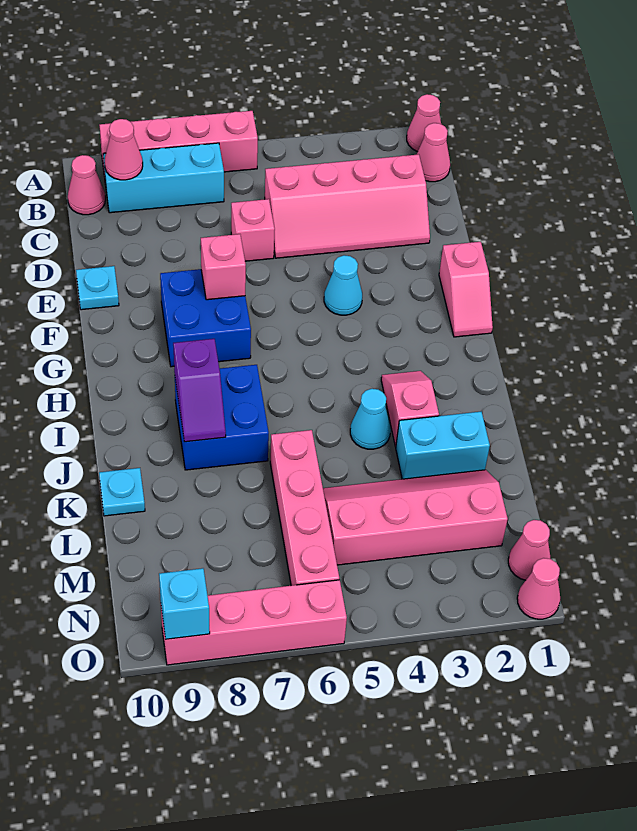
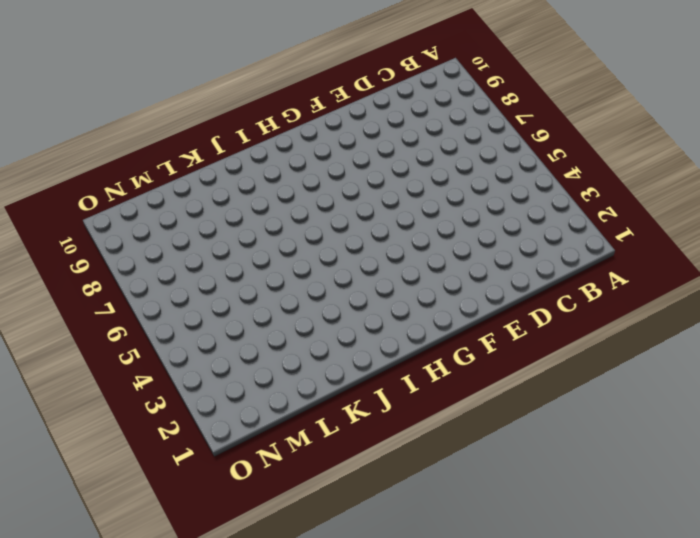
none -> pink cone A1 level 1
none -> pink brick A6:A9 level 1
none -> pink cone B1 level 1

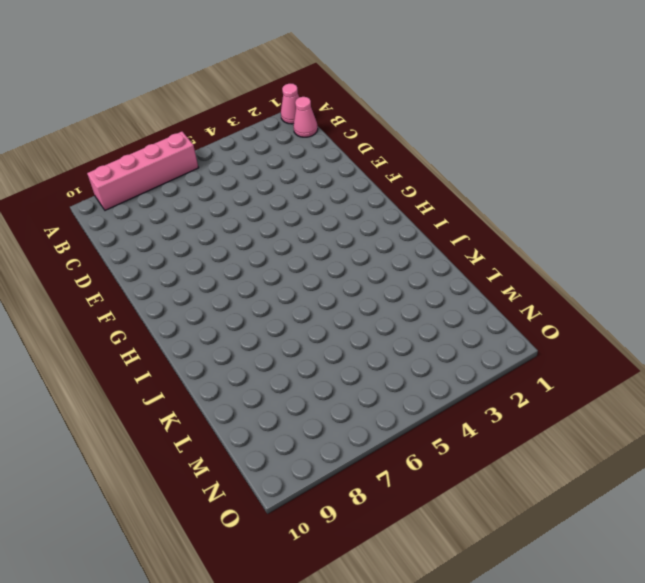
none -> cyan brick B7:B9 level 1
none -> pink cone B10 level 1
none -> pink slope C2:D5 level 1 top C

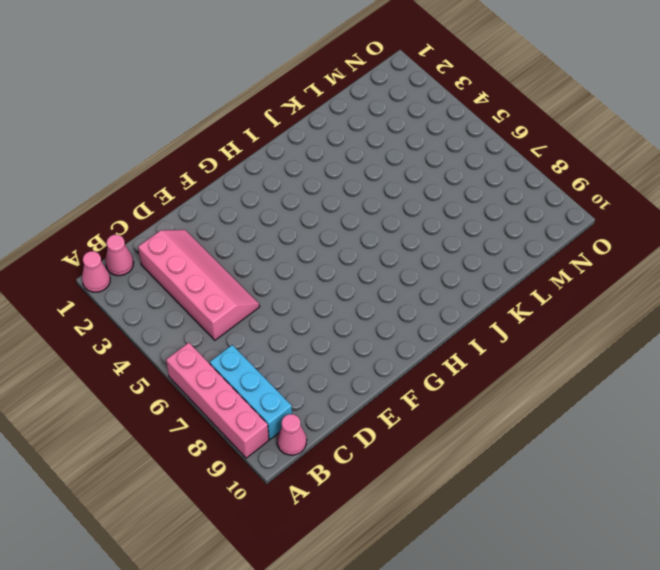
none -> pink brick D6 level 1
none -> cyan plate E10 level 1
none -> pink slope F1:G1 level 1 top F

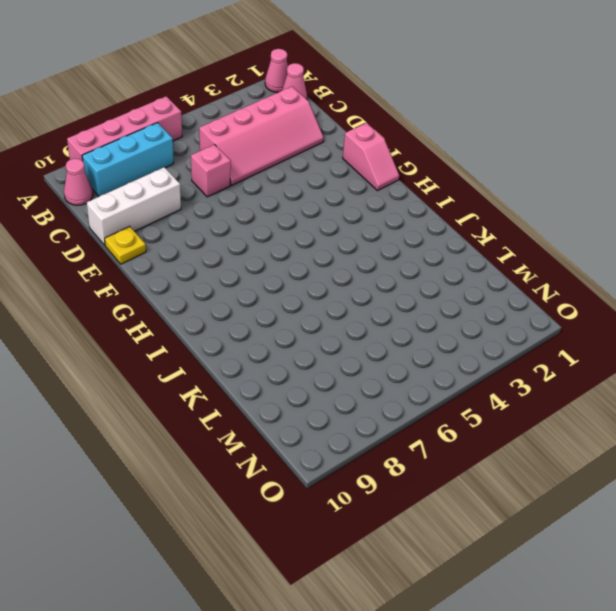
white brick D8:D10 level 1 -> none
yellow plate E10 level 1 -> cyan plate E10 level 1
none -> cyan cone F4 level 1
none -> blue brick F7:G8 level 1
none -> pink slope I3:J3 level 1 top J

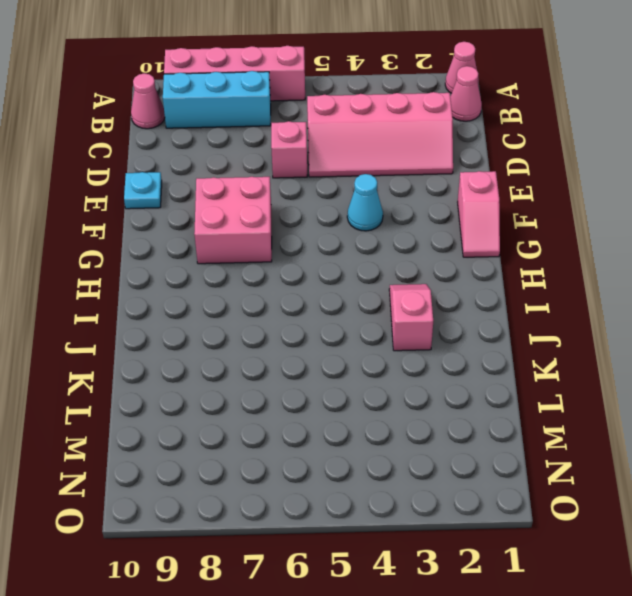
pink brick F7:G8 level 1 -> blue brick F7:G8 level 1
none -> blue brick I7:J8 level 1
none -> cyan cone J4 level 1
none -> cyan brick K2:K3 level 1

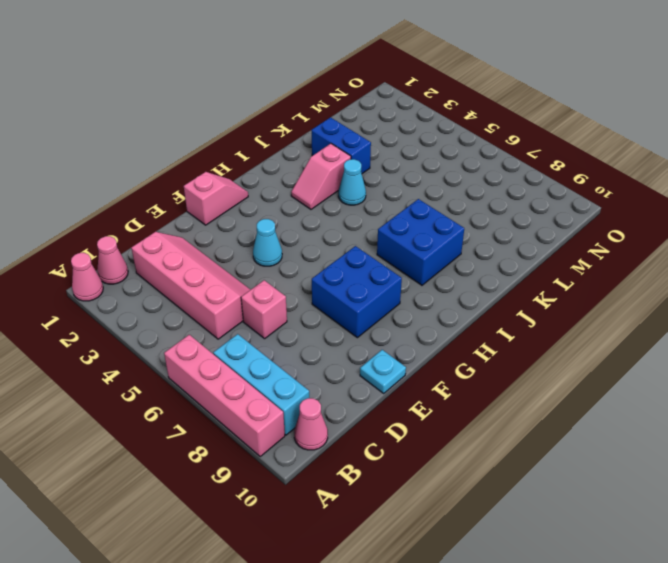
blue brick K2:K3 level 1 -> cyan brick K2:K3 level 1
none -> pink brick K6:N6 level 1
none -> cyan plate K10 level 1
none -> pink slope L2:M5 level 1 top M

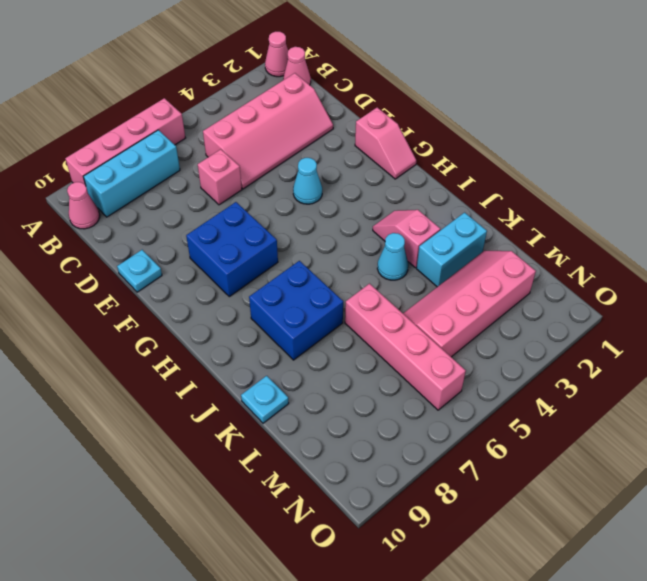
none -> pink cone N1 level 1
none -> pink cone O1 level 1
none -> pink brick O6:O9 level 1

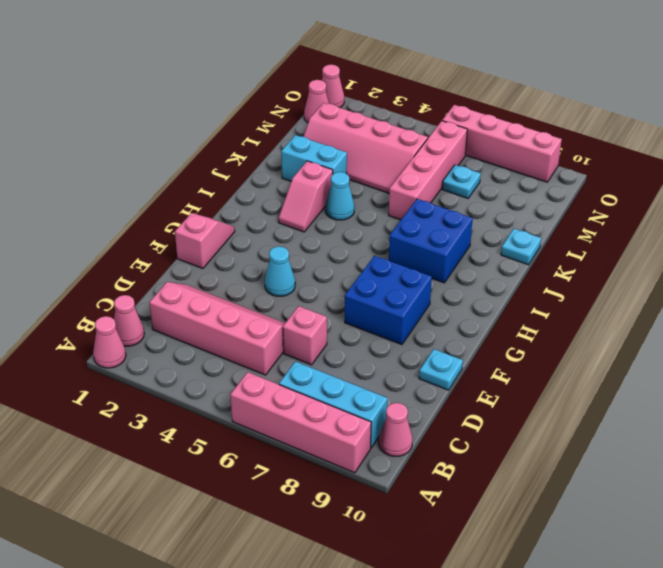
cyan plate M7 level 1 -> none
none -> pink cone B9 level 2
none -> pink brick F7 level 2
none -> purple slope I8:J8 level 2 top I

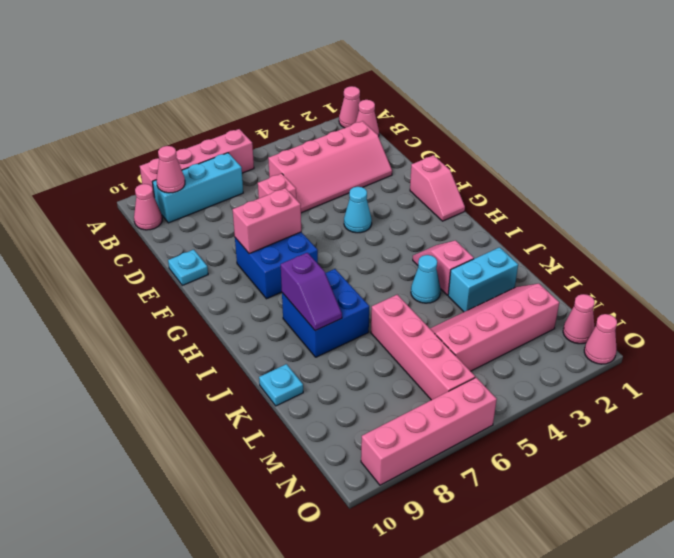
pink brick F7:F8 level 2 -> pink brick F7 level 2
none -> cyan brick O9 level 2

